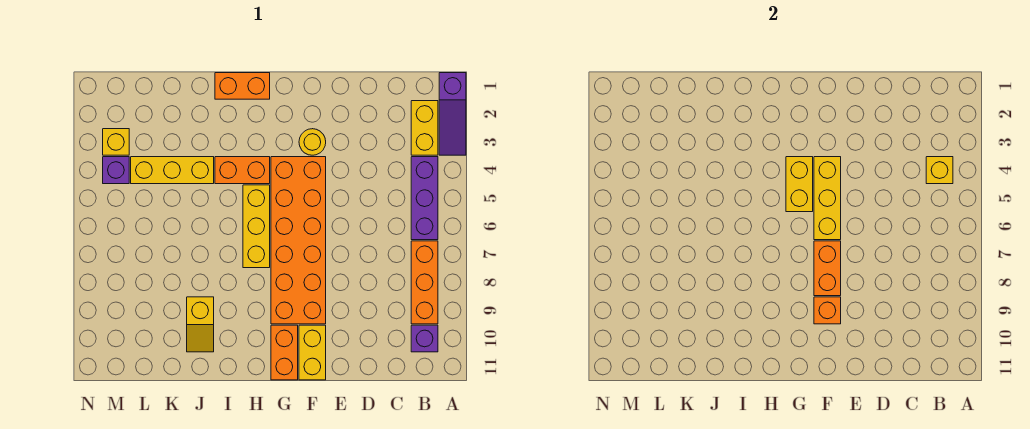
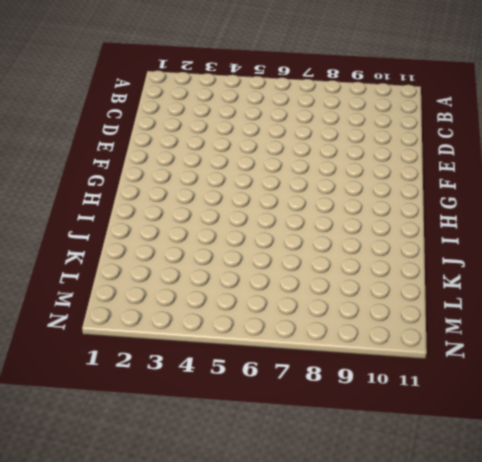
none -> purple slope A1:A3 level 1 top 1
none -> yellow brick B2:B3 level 1
none -> purple brick B4:B6 level 1

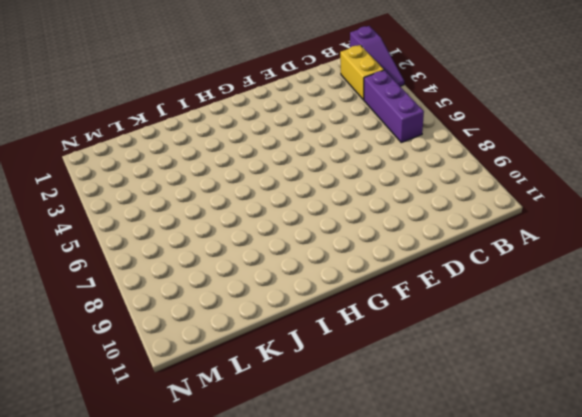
none -> orange brick B7:B9 level 1
none -> purple brick B10 level 1
none -> yellow round brick F3 level 1

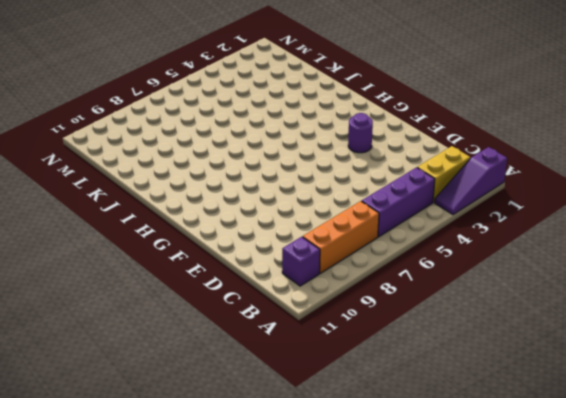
purple round brick F3 level 1 -> yellow round brick F3 level 1
none -> orange brick F4:G9 level 1
none -> yellow brick F10:F11 level 1
none -> orange brick G10:G11 level 1

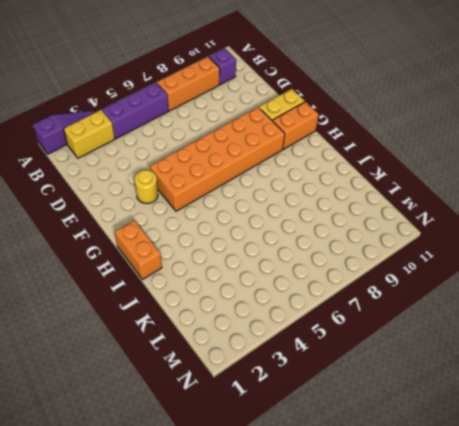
none -> orange brick H4:I4 level 1
none -> yellow brick H5:H7 level 1
none -> yellow brick J4:L4 level 1

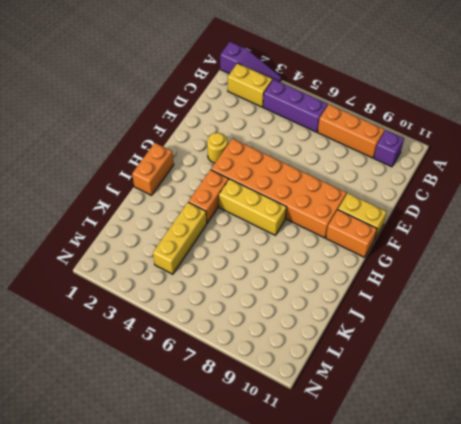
none -> yellow slope J9:J10 level 1 top 9
none -> yellow brick M3 level 1
none -> purple brick M4 level 1

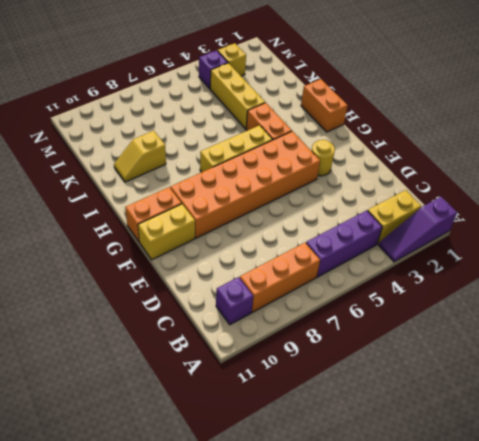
none -> yellow brick B4 level 2
none -> yellow brick F4:F6 level 2
none -> orange brick F7:F8 level 2

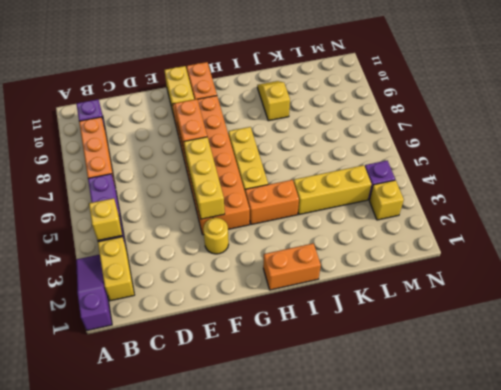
none -> orange brick F9 level 2
none -> yellow brick G4:G5 level 2

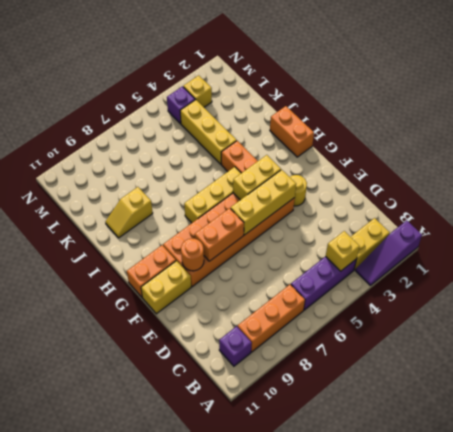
orange round brick F9 level 2 -> orange brick F9 level 2

